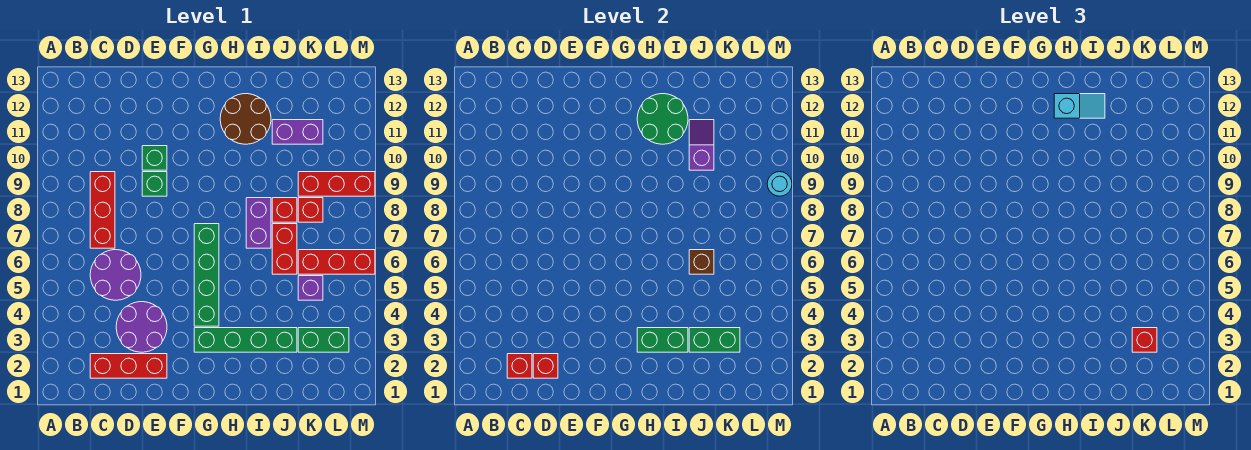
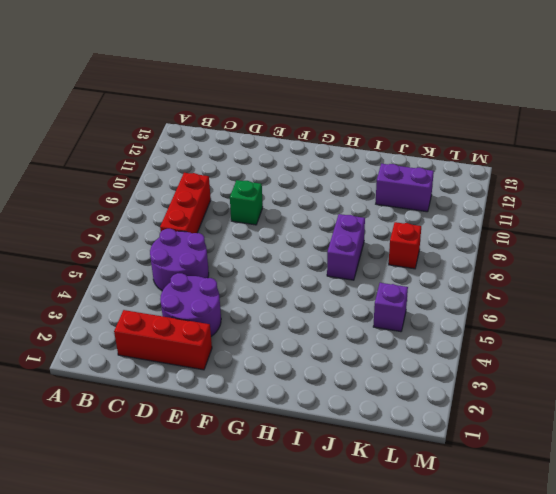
none -> green brick E10 level 1
none -> green brick G3:J3 level 1
none -> green brick G4:G7 level 1

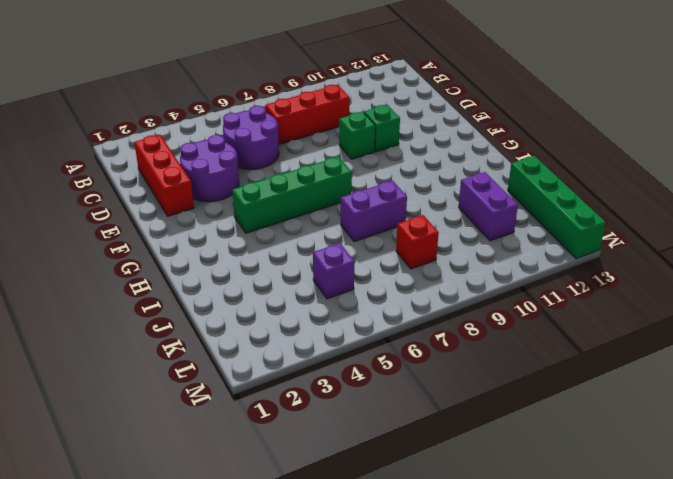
green brick J13:M13 level 1 -> green brick G3:J3 level 1
none -> brown round brick H11:I12 level 1
none -> red brick J6:J7 level 1
none -> red brick J8 level 1

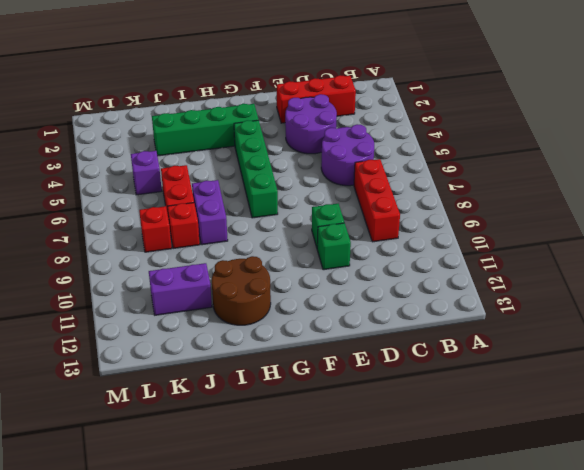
none -> green brick K3:L3 level 1
none -> red brick K6:M6 level 1
none -> red brick K9:M9 level 1

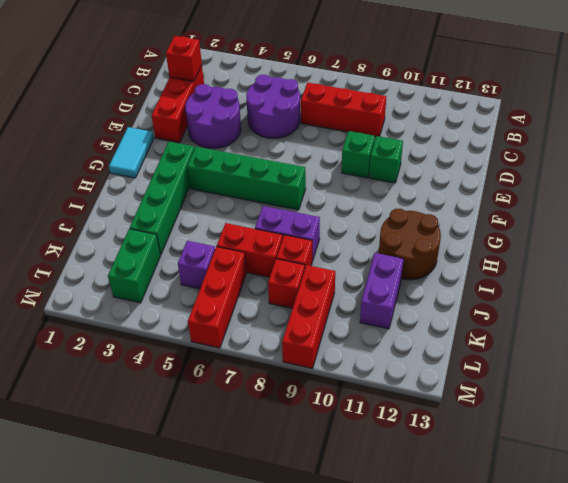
cyan tile F1:G1 level 1 -> none
none -> red brick D2 level 2
none -> green brick H3:I3 level 2
none -> green round brick H11:I12 level 2

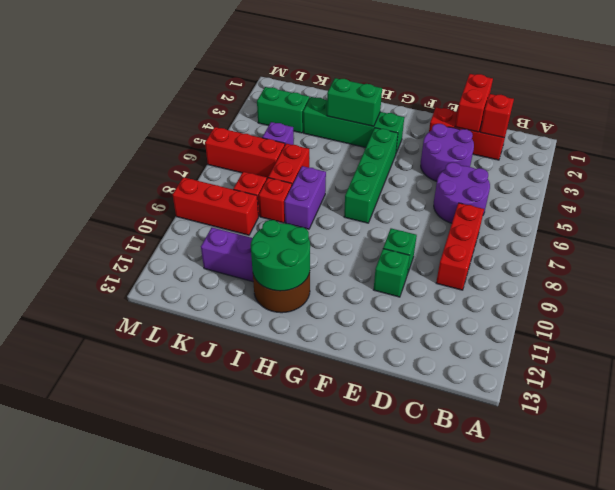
red brick D1:D2 level 2 -> red brick D2 level 2
none -> green brick J3:K3 level 2
none -> brown brick J6 level 2
none -> purple slope J10:J11 level 2 top 10

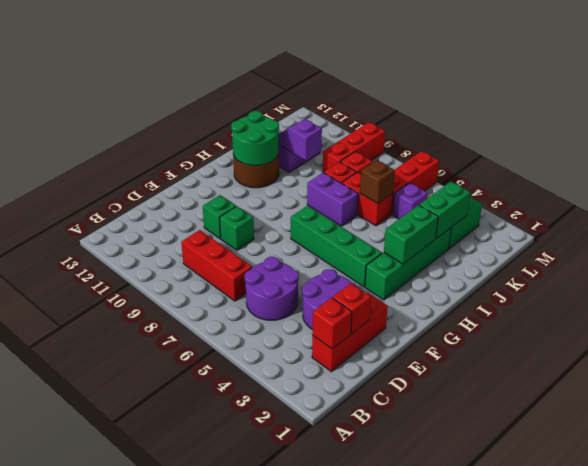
none -> cyan round brick M9 level 2
none -> cyan slope H12:I12 level 3 top H
none -> red brick K3 level 3

